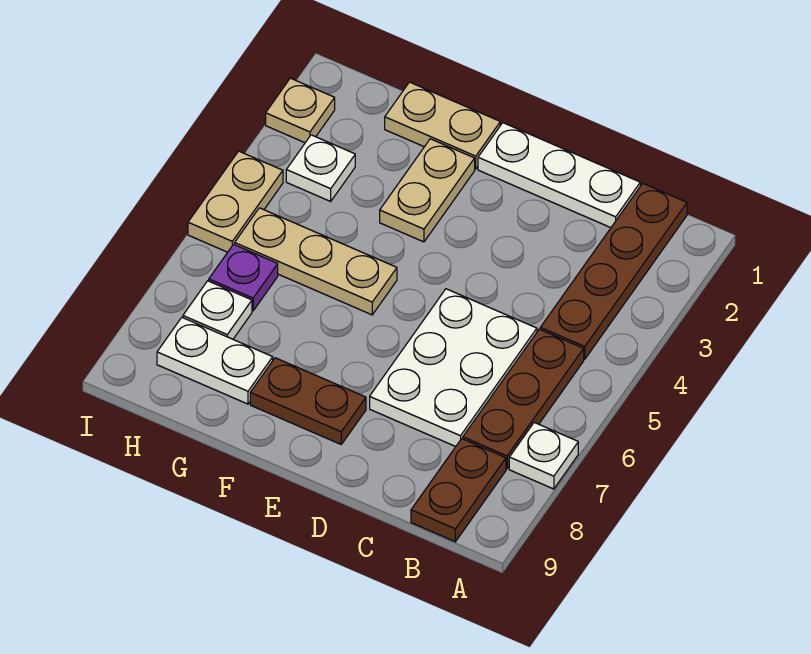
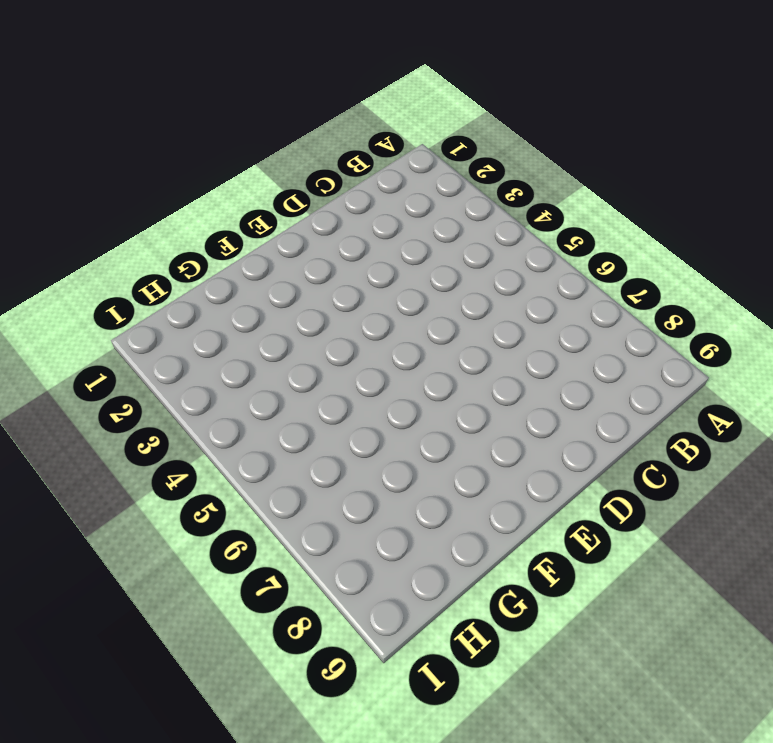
none -> white plate A7 level 1
none -> brown plate B1:B4 level 1
none -> brown plate B5:B7 level 1

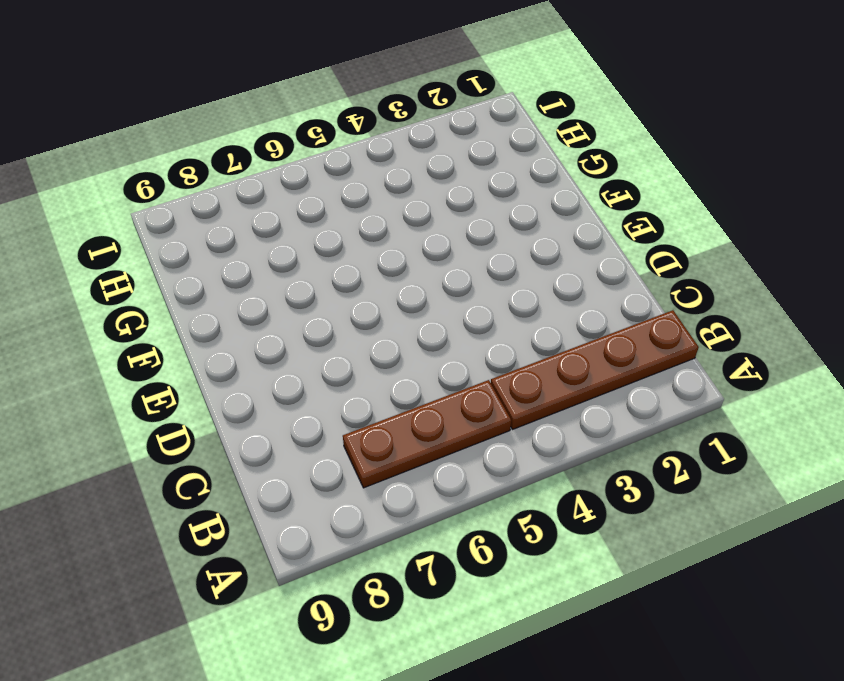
none -> white plate A7 level 1
none -> brown plate B8:B9 level 1
none -> white plate C1:E1 level 1

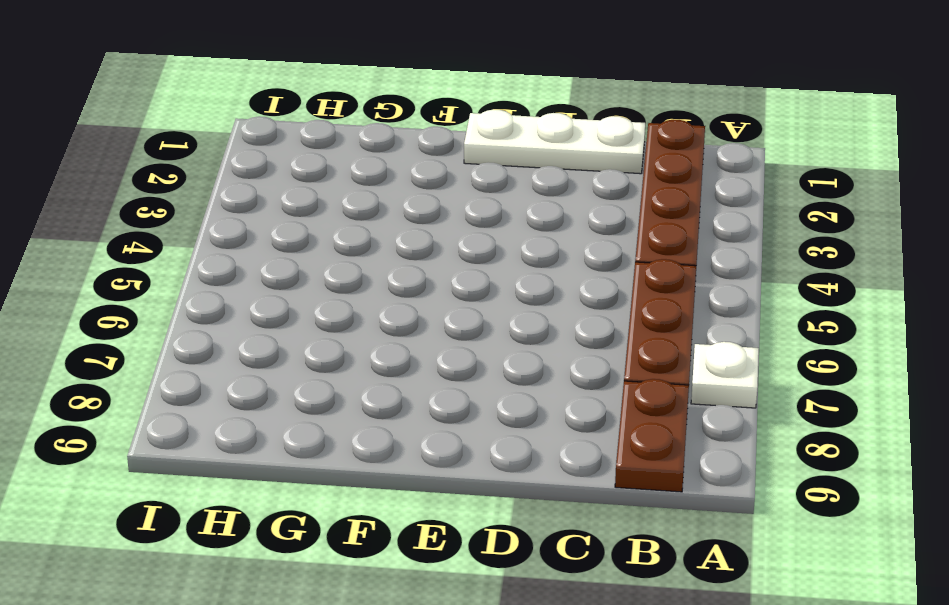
none -> white plate C5:D7 level 1
none -> brown plate E8:F8 level 1
none -> tan plate F1:G1 level 1

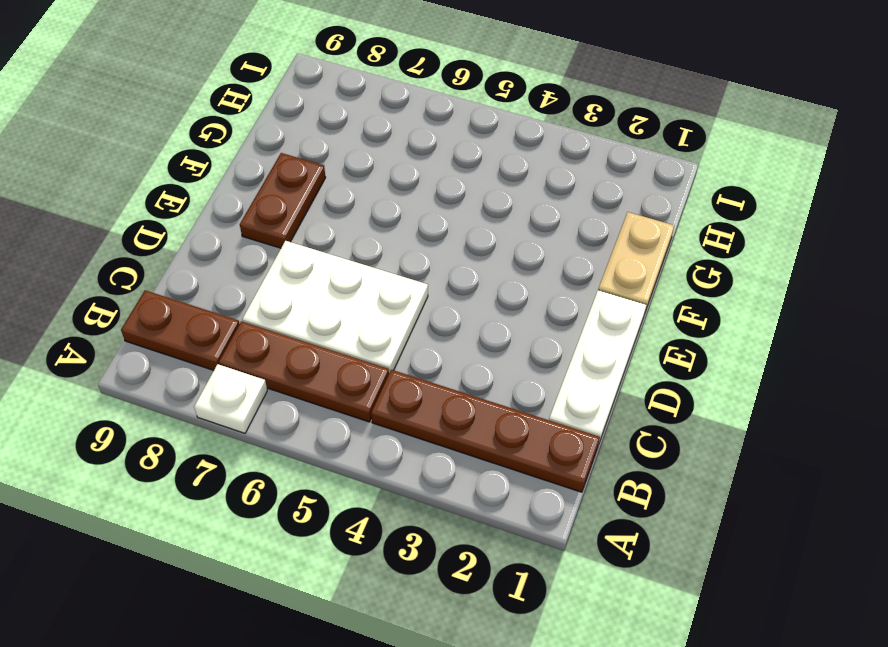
none -> tan plate F2:F3 level 1
none -> tan plate F5:H5 level 1
none -> white plate G8:H8 level 1

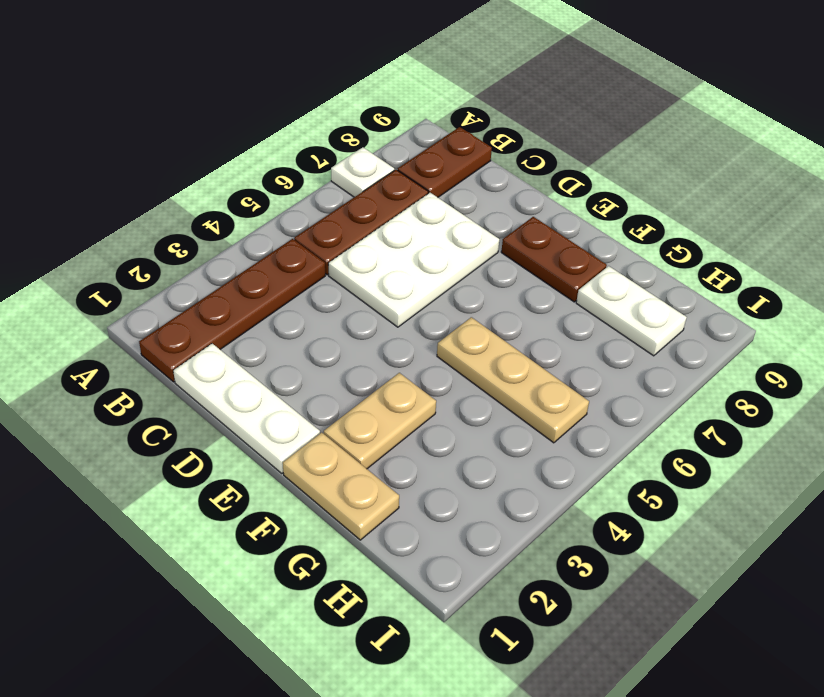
none -> white plate H3 level 1
none -> purple plate H6 level 1
none -> white plate H7 level 1

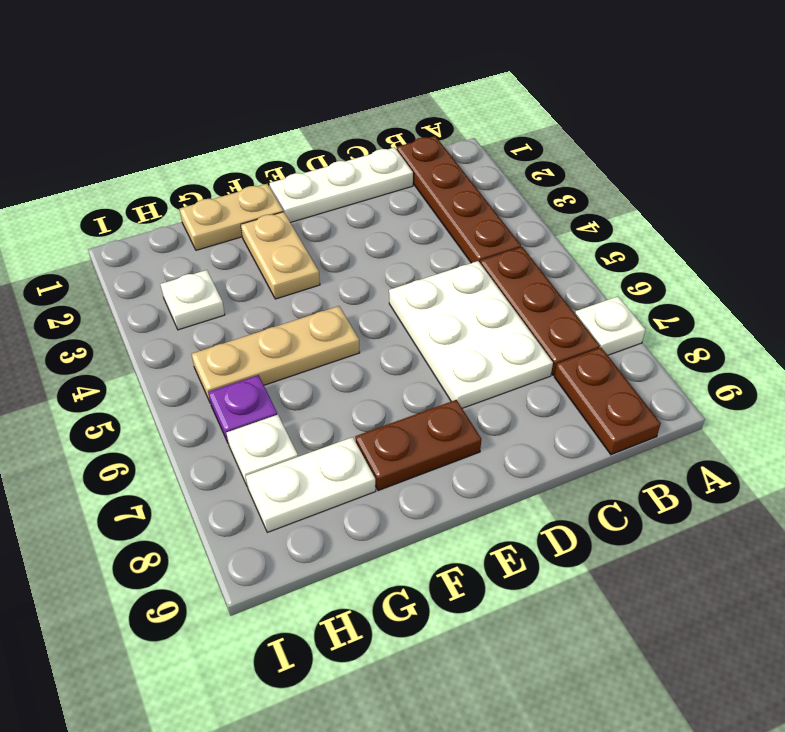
none -> tan plate I2 level 1
none -> tan plate I4:I5 level 1

